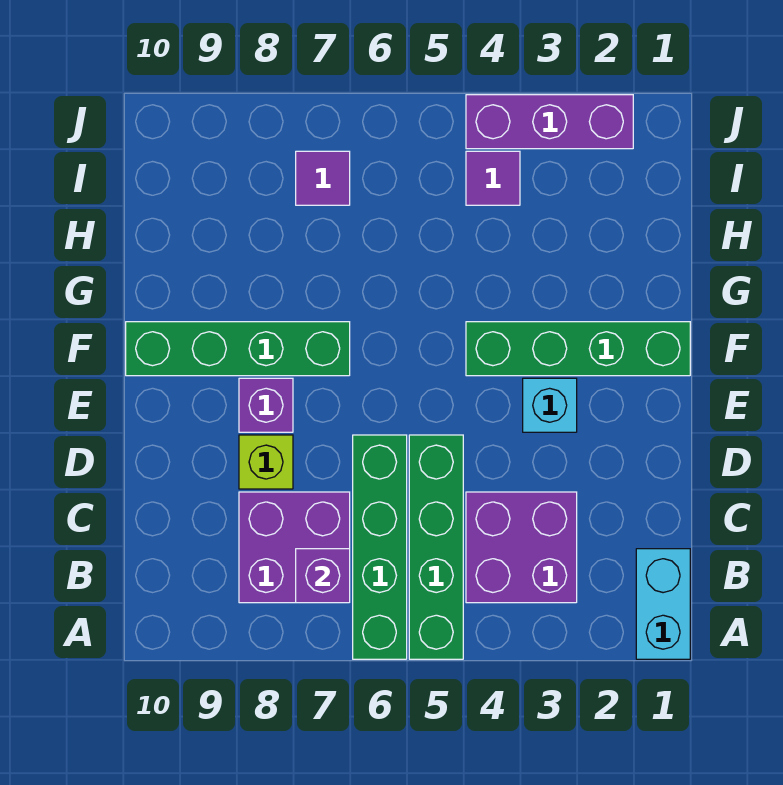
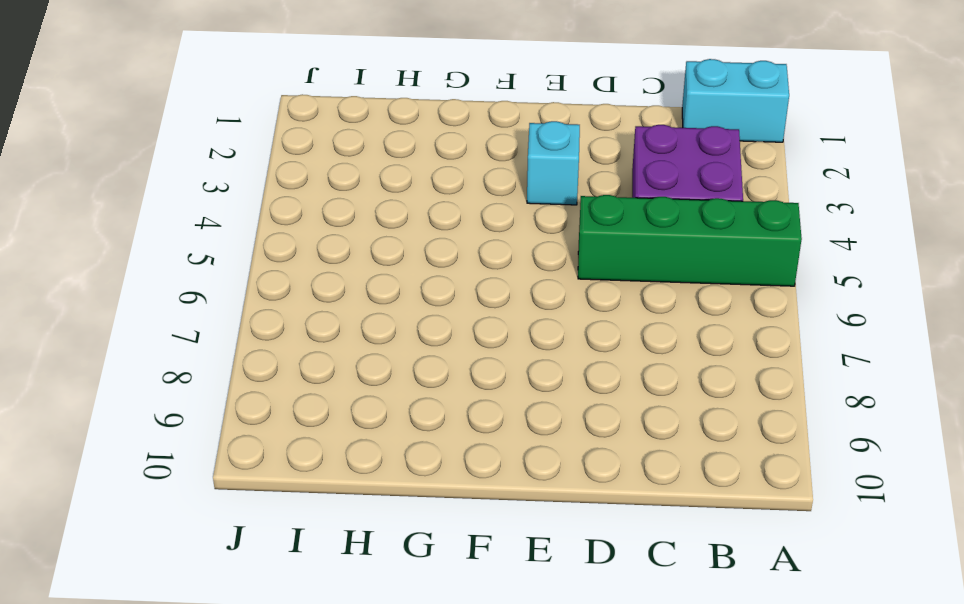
none -> green brick A6:D6 level 1
none -> purple brick B7:C8 level 1
none -> lime brick D8 level 1

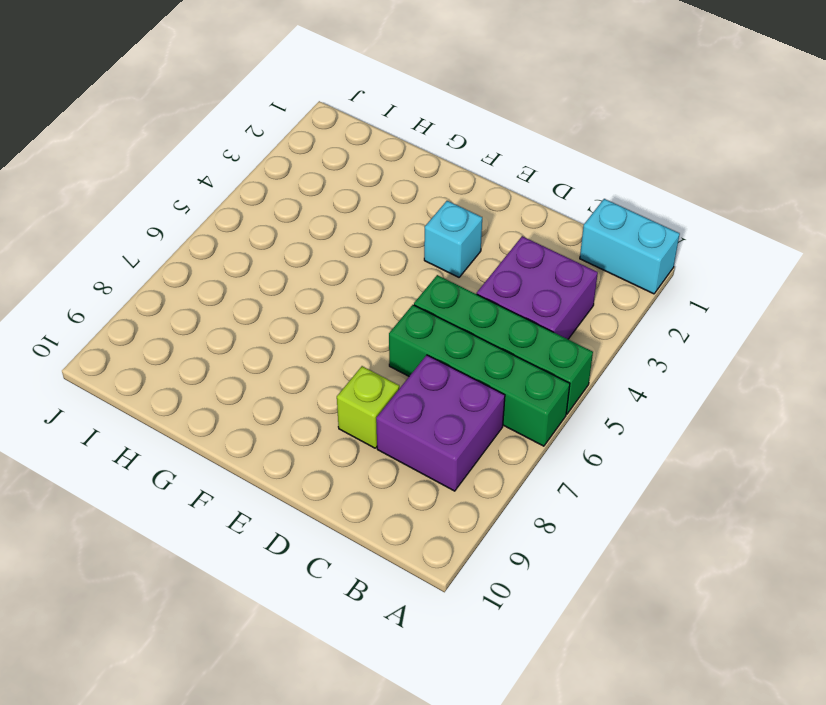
none -> purple brick E8 level 1
none -> green brick F1:F4 level 1
none -> green brick F7:F10 level 1

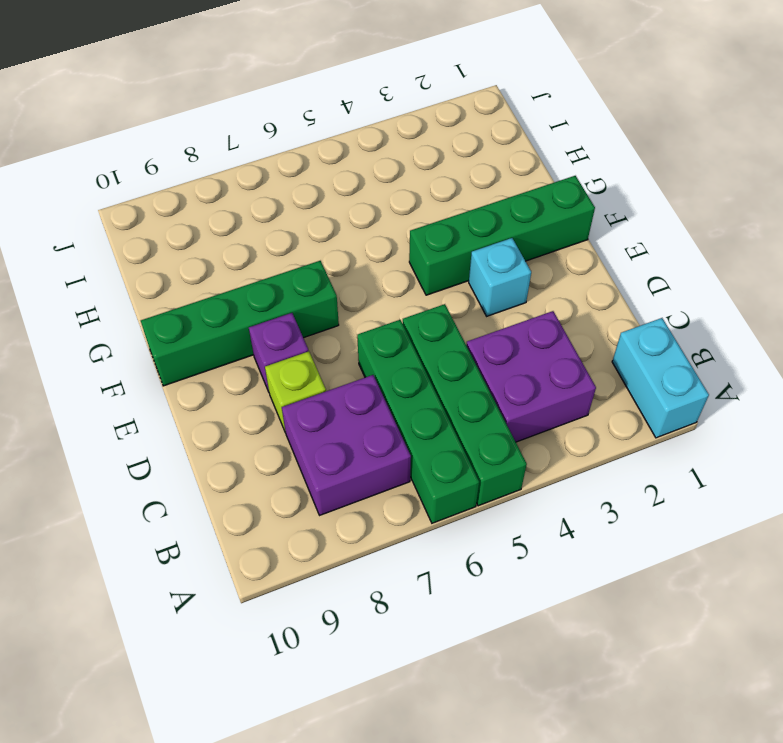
none -> purple tile I4 level 1
none -> purple tile I7 level 1
none -> purple brick J2:J4 level 1

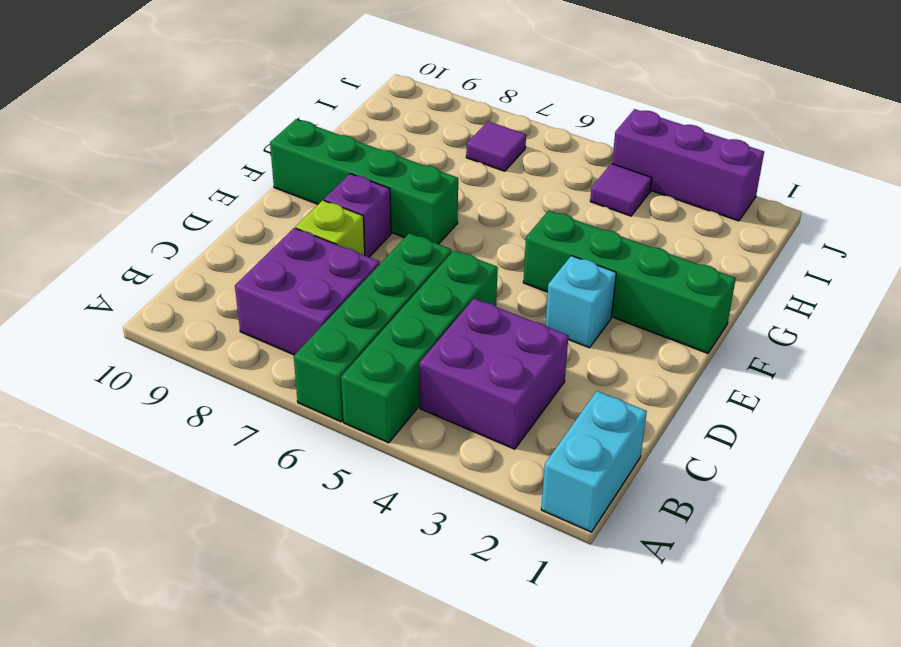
none -> purple brick B7 level 2

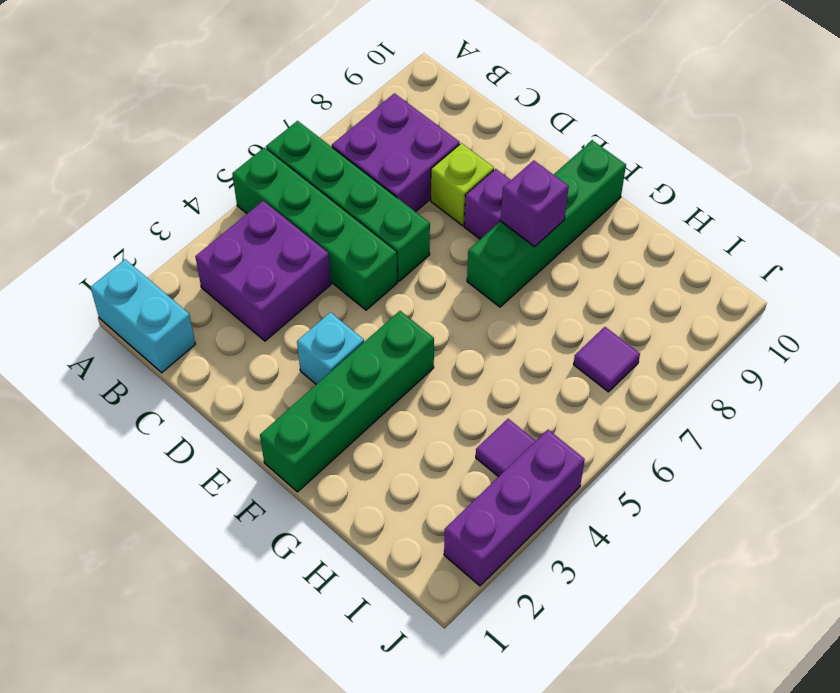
purple brick F8 level 2 -> purple brick B7 level 2

